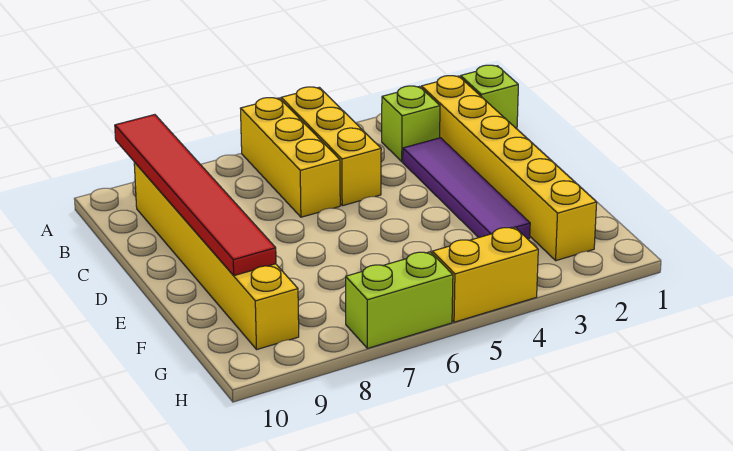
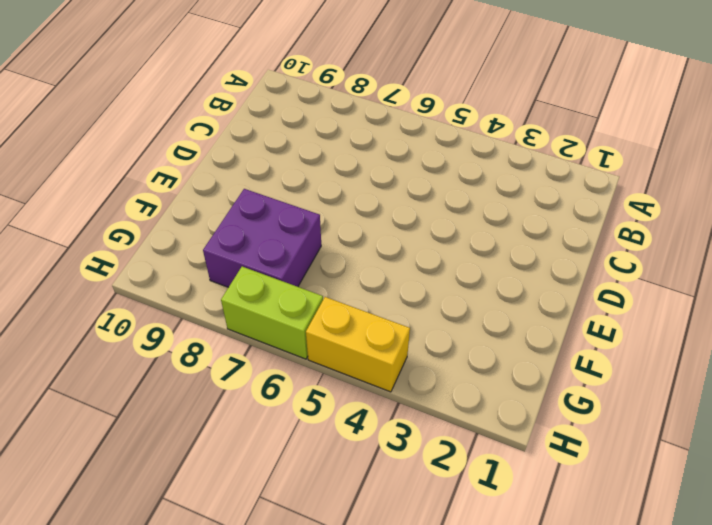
purple brick F7:G8 level 1 -> none
none -> yellow brick A5:C5 level 1
none -> yellow brick A6:C6 level 1

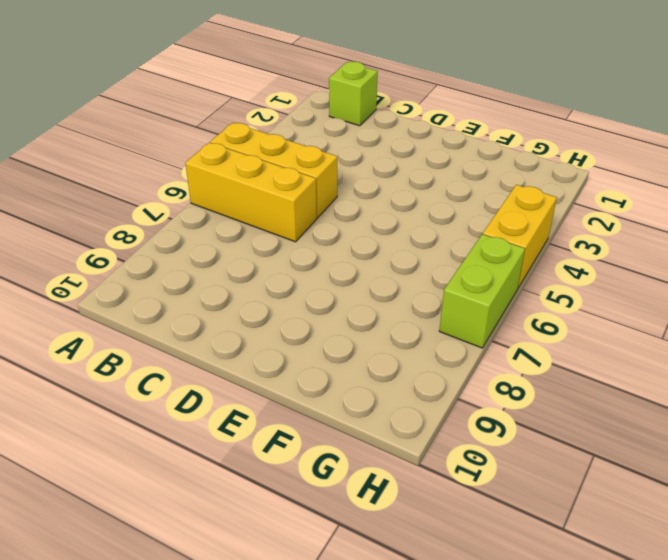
none -> yellow brick B2:G2 level 1
none -> lime brick B3 level 1

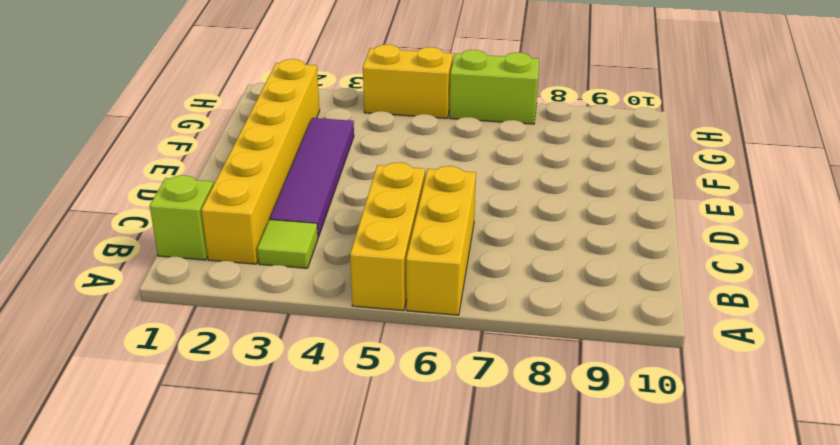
lime tile B3 level 1 -> lime brick B3 level 1
none -> yellow brick B9:G9 level 1
none -> red tile A9:F9 level 2

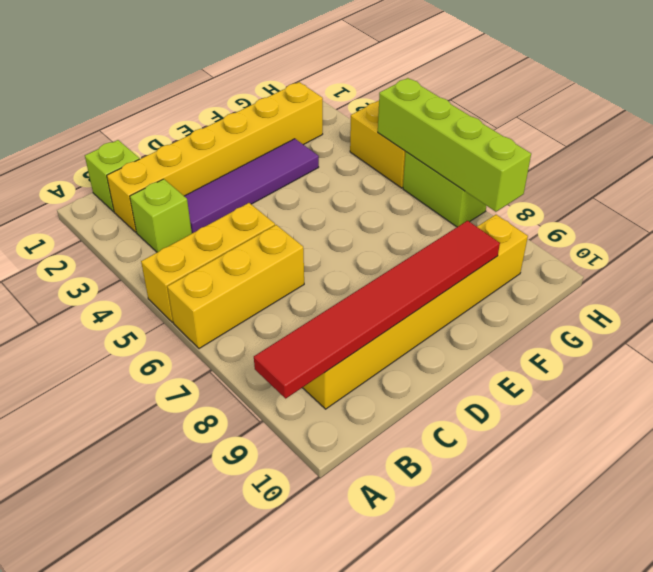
lime brick H5:H8 level 2 -> none

